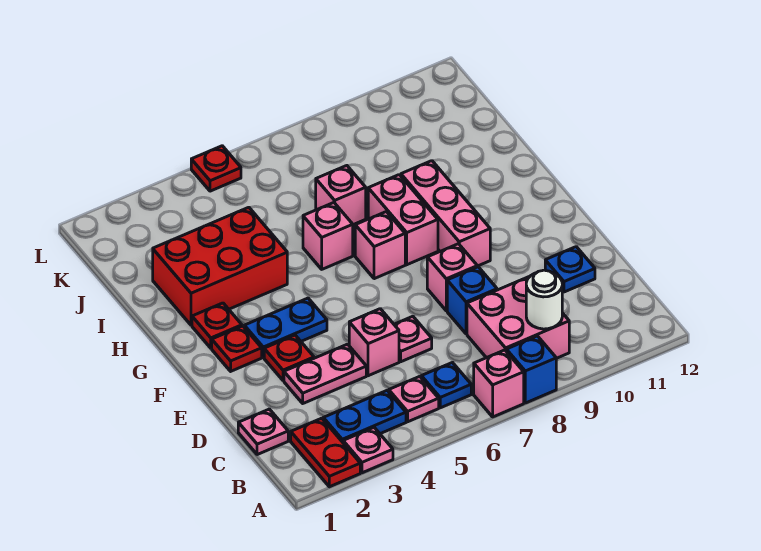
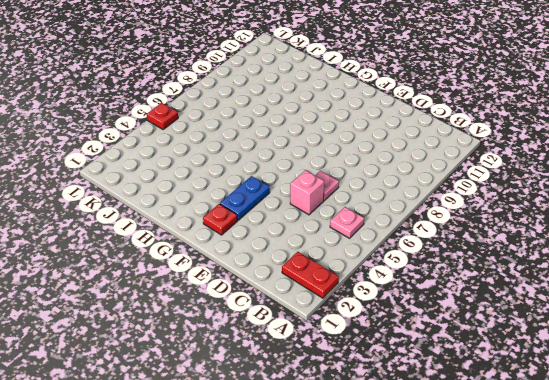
none -> pink plate A3 level 1
none -> pink brick A7 level 1
none -> blue brick A8 level 1

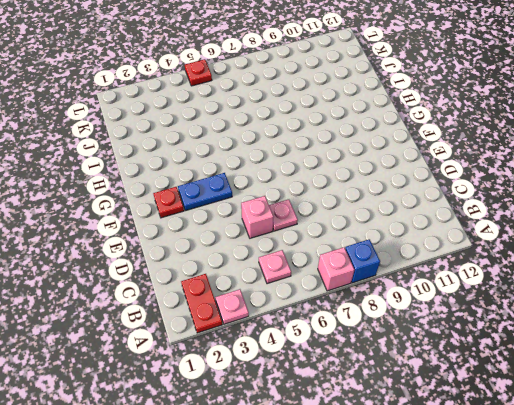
none -> blue plate B3:B4 level 1
none -> blue plate B6 level 1
none -> pink brick B8:C9 level 1

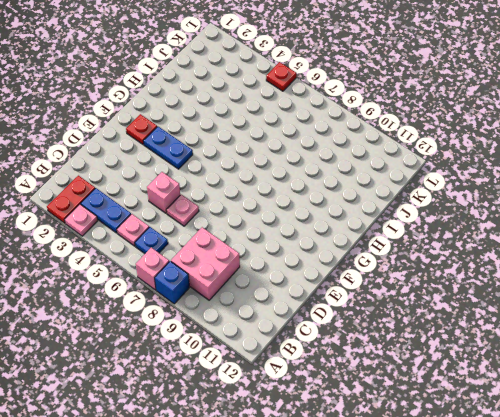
none -> pink plate C1 level 1
none -> pink plate D3:D4 level 1
none -> blue brick D8 level 1

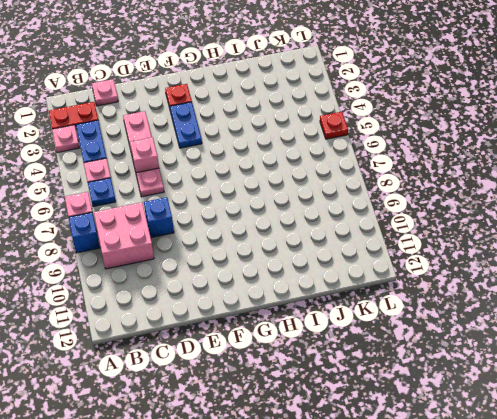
none -> blue plate D11 level 1
none -> red plate E3 level 1
none -> pink brick E8 level 1

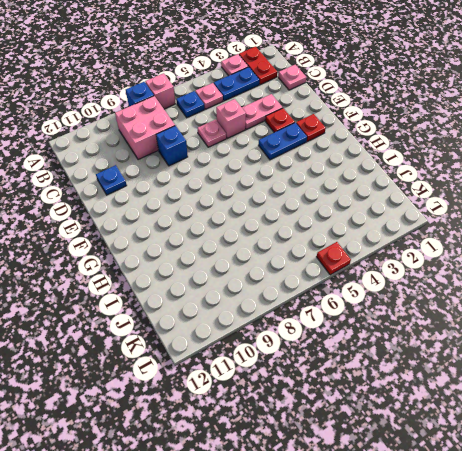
none -> pink brick E8 level 1
none -> pink brick F9:H9 level 1
none -> red plate G2 level 1

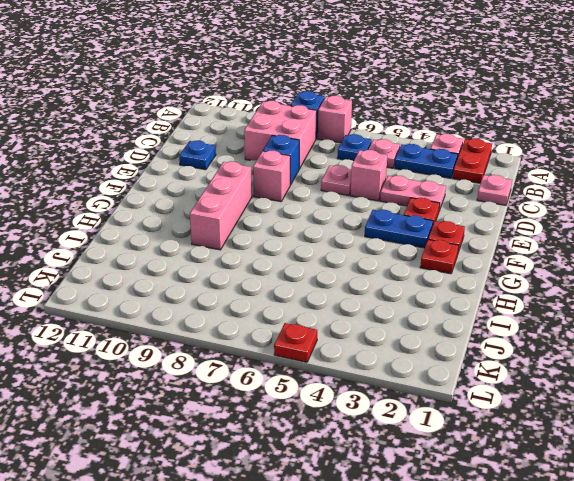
none -> pink brick G7 level 1
none -> pink brick G8:H8 level 1
none -> red brick H2:I4 level 1

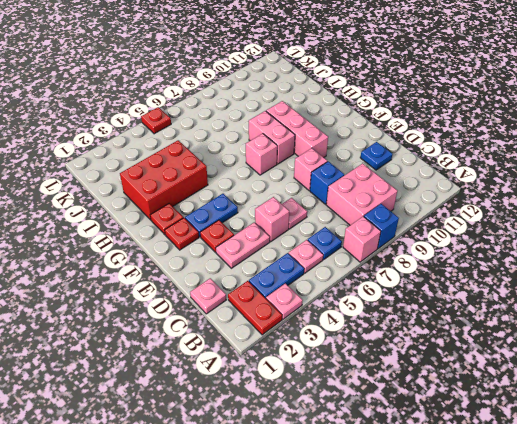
none -> pink brick H6 level 1
none -> pink brick I7 level 1
none -> white round brick B9 level 2

